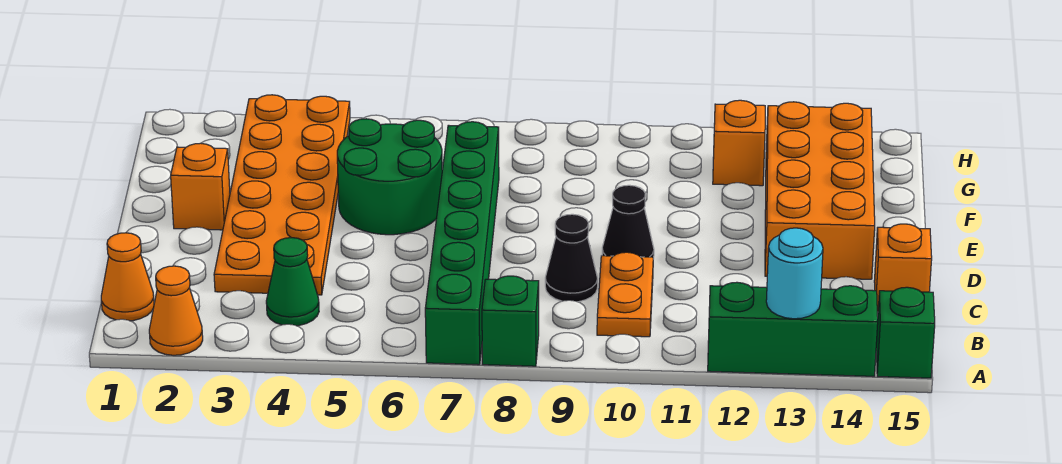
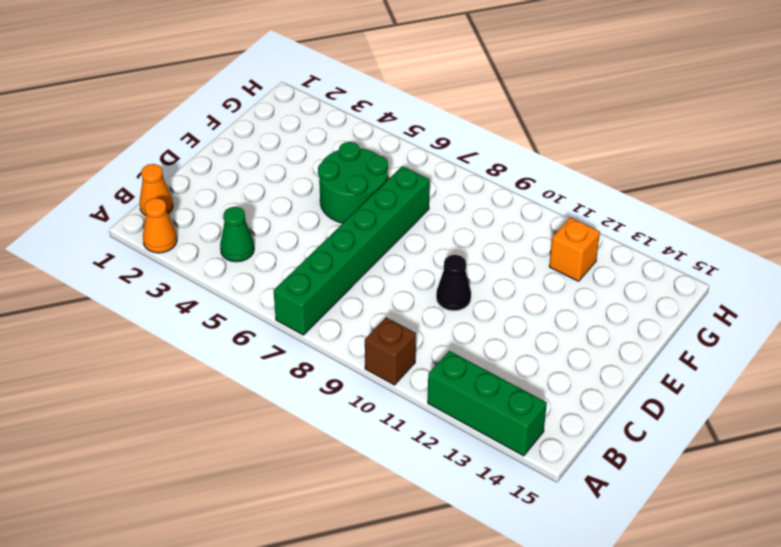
brown brick A10 level 1 -> none
none -> green brick A8 level 1
none -> green brick A15 level 1
none -> orange plate B10:C10 level 1

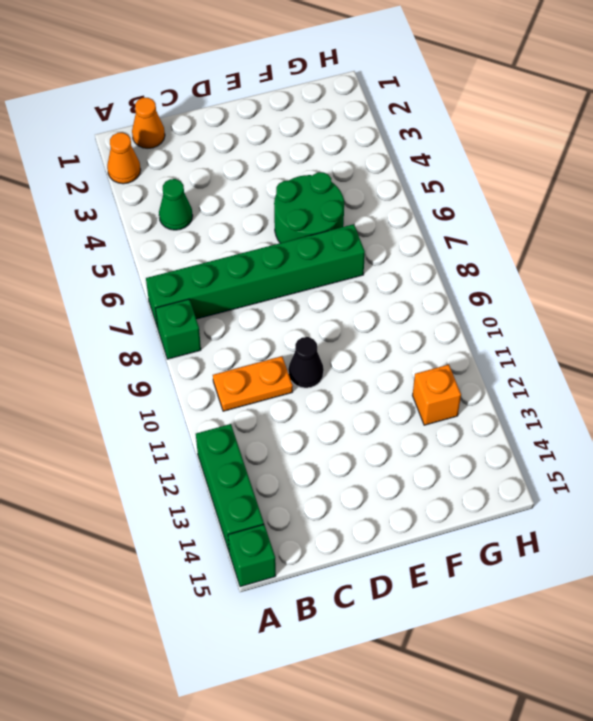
none -> orange plate C3:H4 level 1
none -> black cone C9 level 1
none -> orange brick C15 level 1

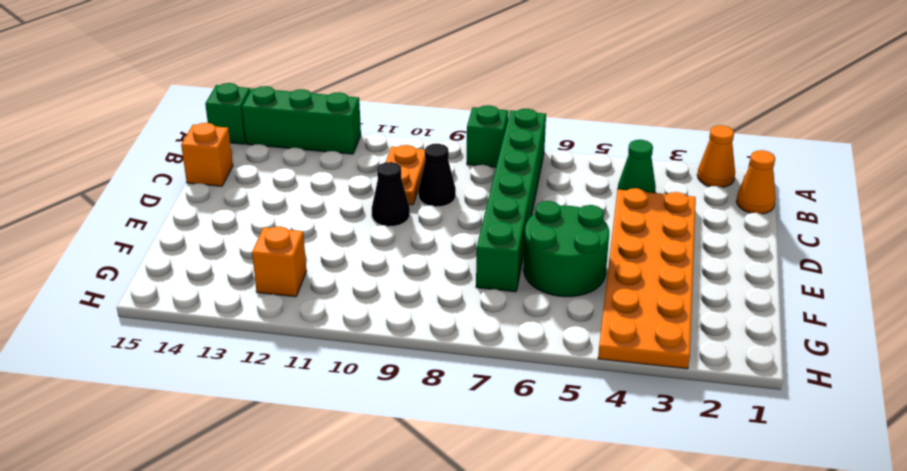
none -> orange brick D13:G14 level 1
none -> orange brick E2 level 1
none -> cyan round brick A13 level 2

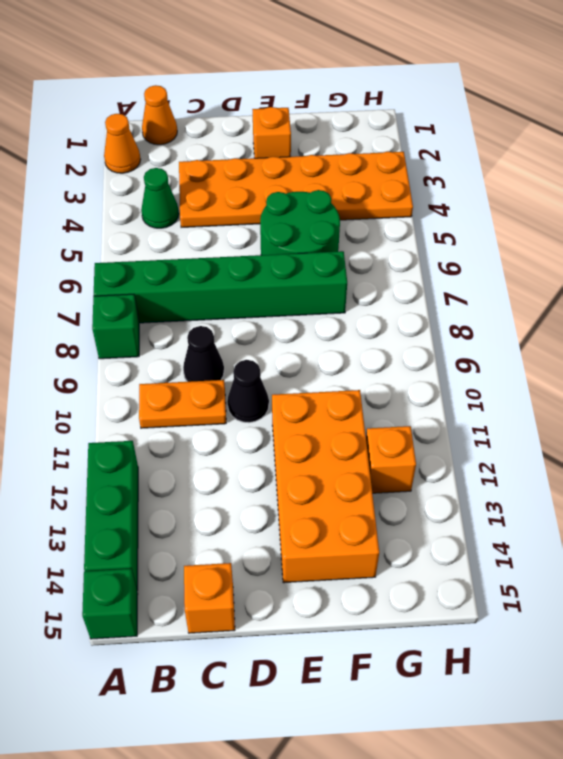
orange brick E11:F14 level 1 -> orange brick D13:G14 level 1
none -> cyan round brick A13 level 2

